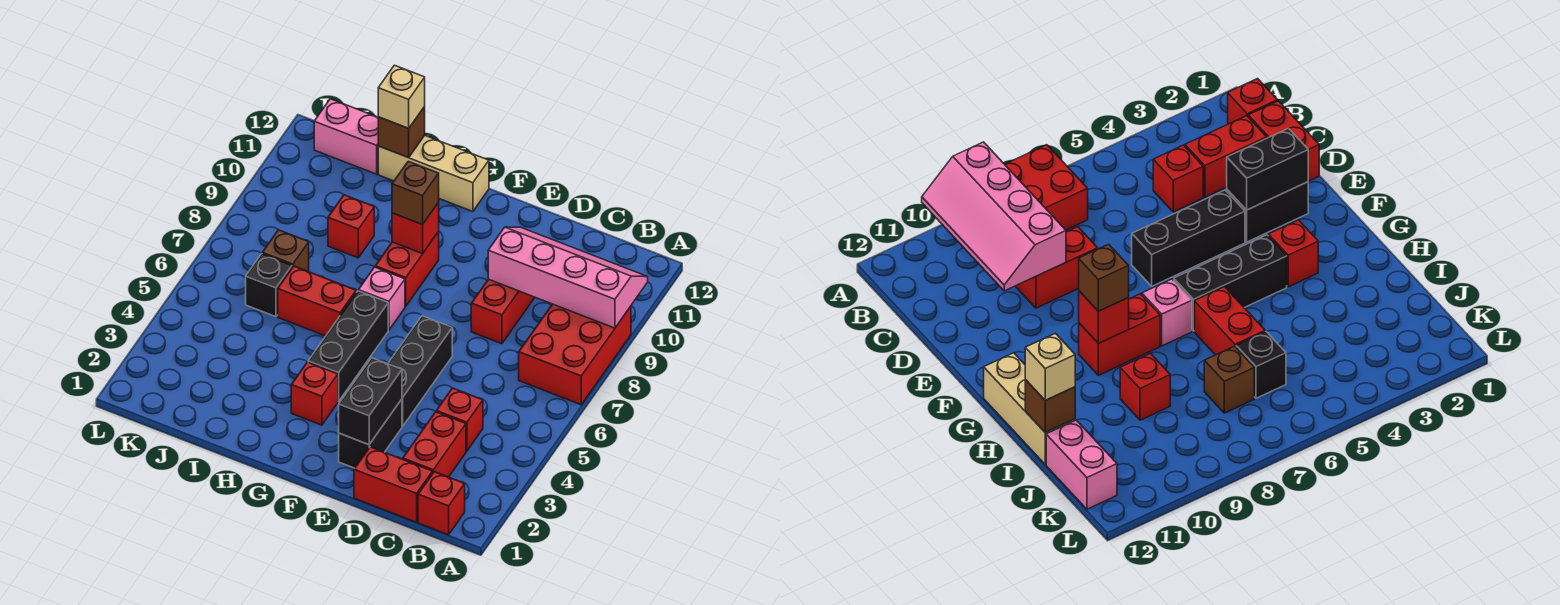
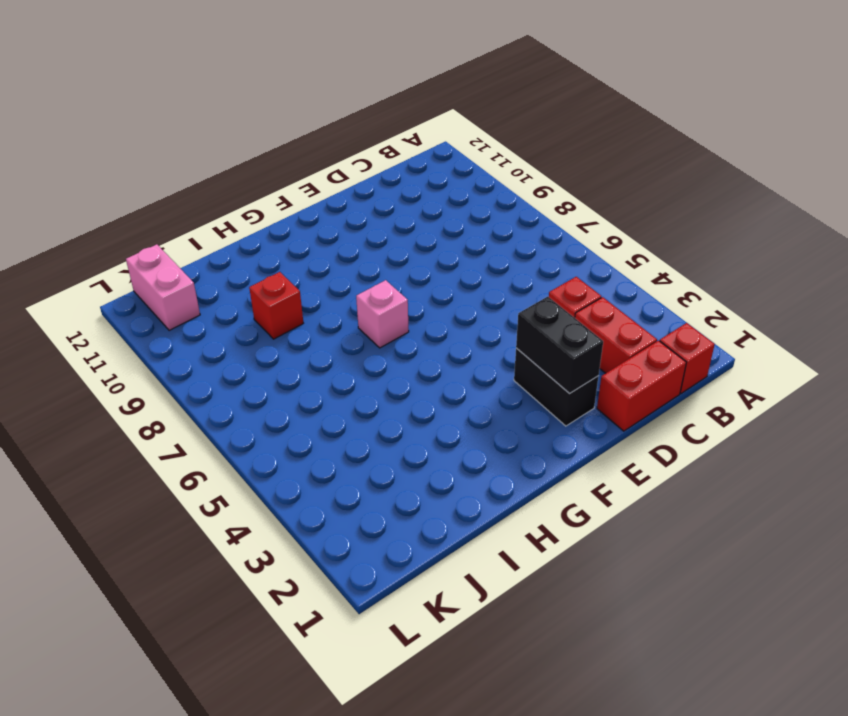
pink brick K11:K12 level 1 -> pink brick J12:K12 level 1
none -> red brick A7:B9 level 1
none -> red brick D8:D9 level 1
none -> black brick E4:E6 level 1

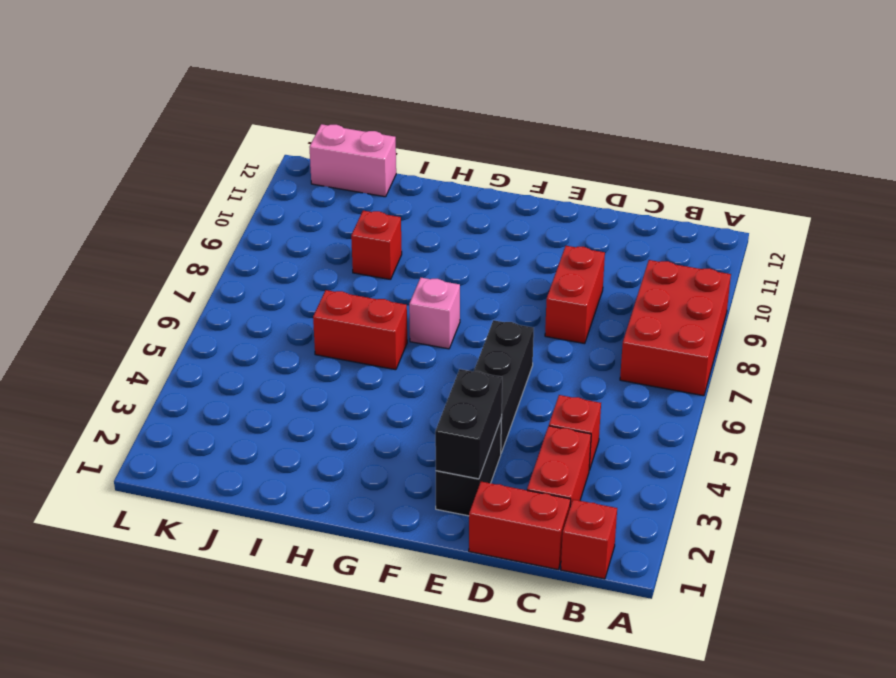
none -> red brick G3 level 1
none -> black brick G4:G6 level 1
none -> red brick G8:G9 level 1

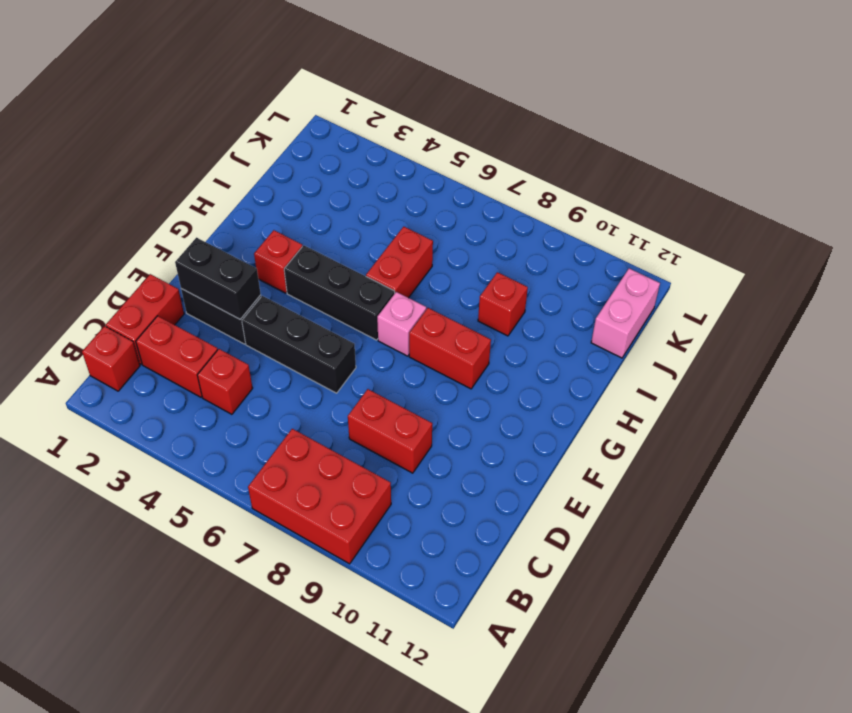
none -> tan brick G12:I12 level 1
none -> black brick J6 level 1
none -> brown brick J7 level 1

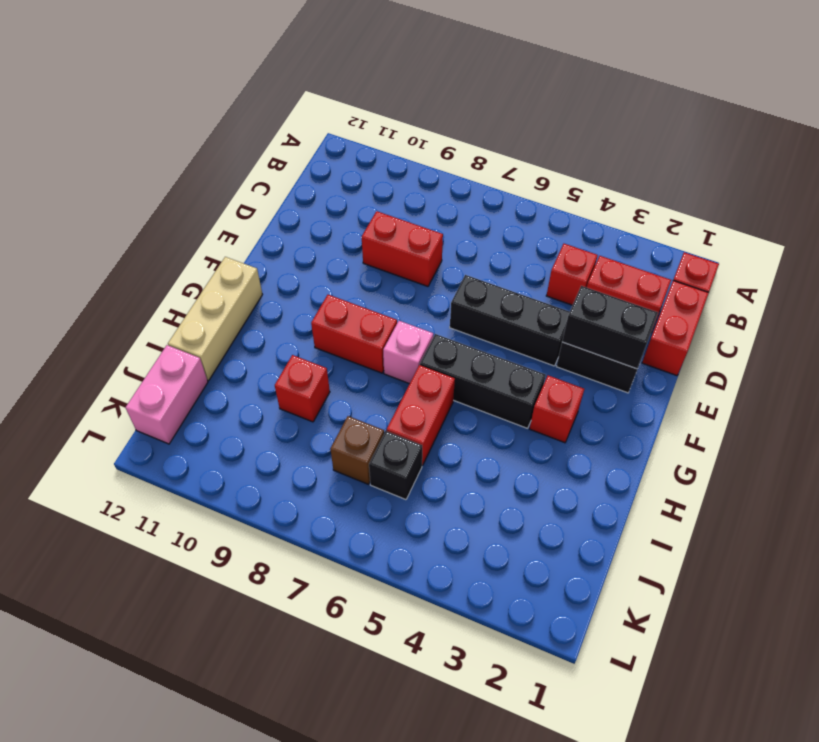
none -> red brick A7:B9 level 1
none -> pink slope A9:D10 level 2 top 9
none -> red brick G9 level 2

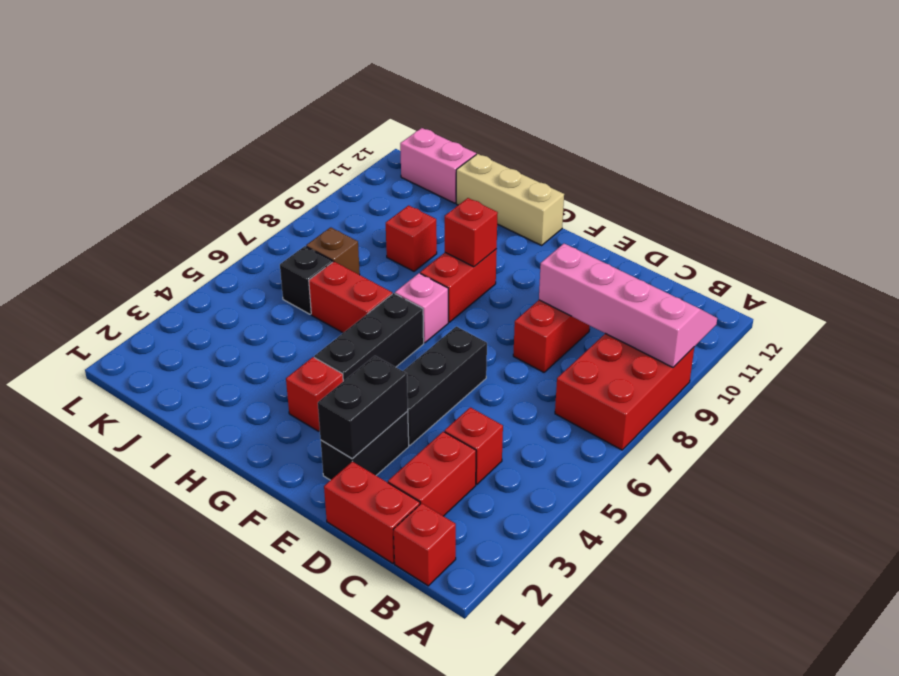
none -> brown brick I12 level 2
none -> brown brick G9 level 3
none -> tan brick I12 level 3

